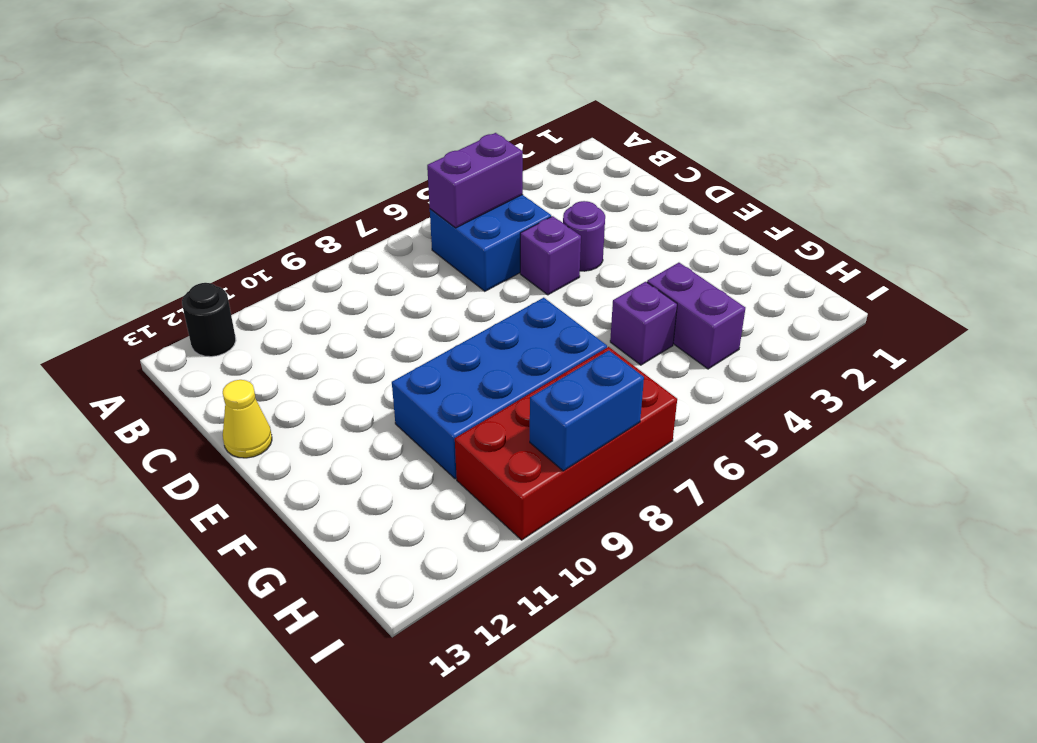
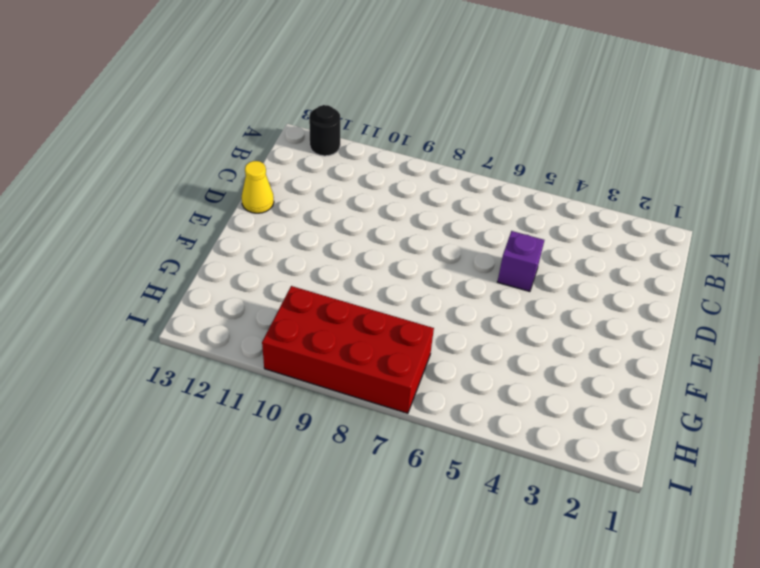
none -> blue brick B5:C6 level 1
none -> purple round brick D4 level 1

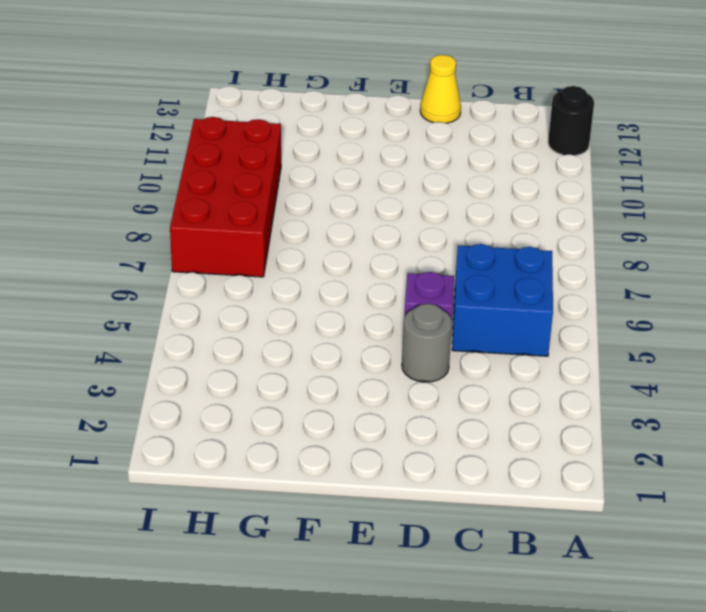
grey round brick D4 level 1 -> purple round brick D4 level 1
none -> blue brick F7:G10 level 1
none -> purple brick G4:H4 level 1

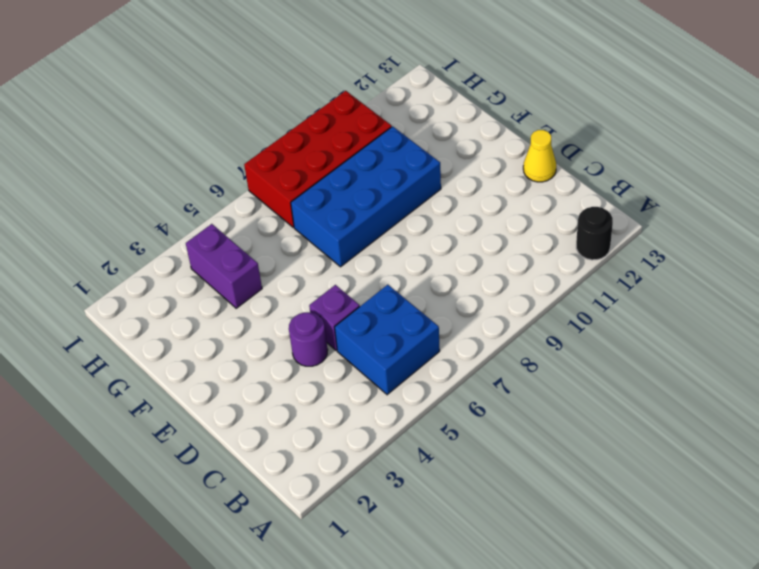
none -> purple brick G5 level 1
none -> purple brick B5:B6 level 2

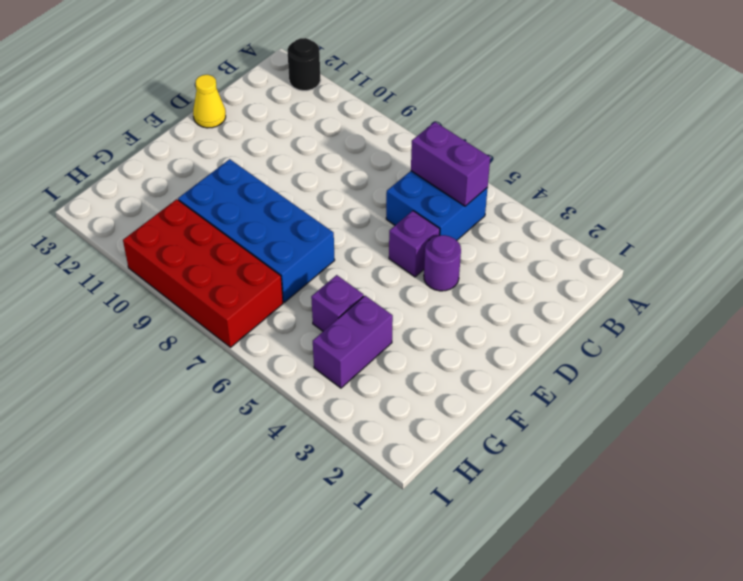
none -> blue brick I8:I9 level 2

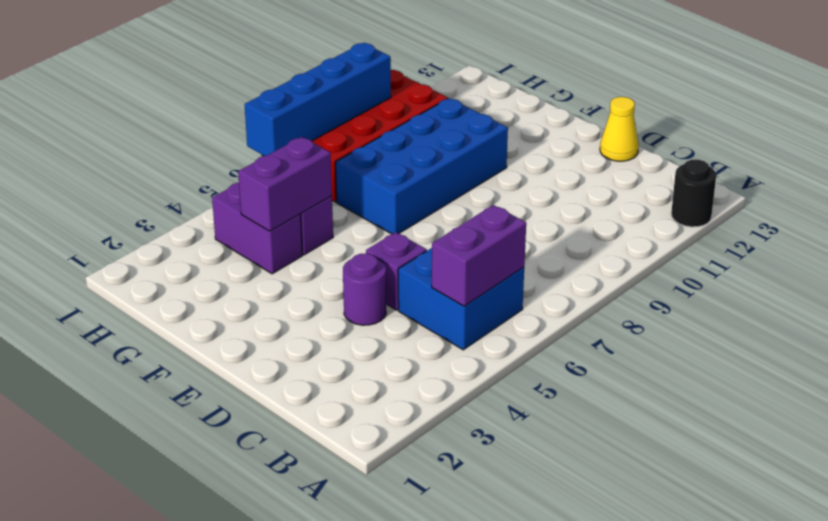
purple brick G4:G5 level 2 -> none
blue brick I6:I9 level 2 -> blue brick I8:I9 level 2

